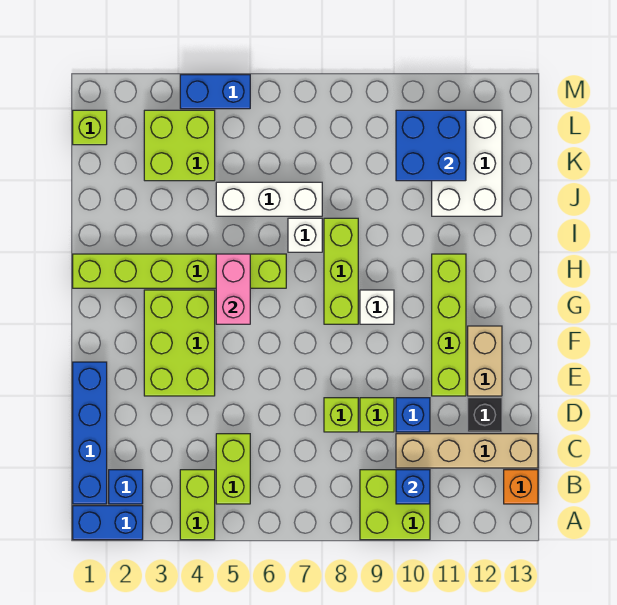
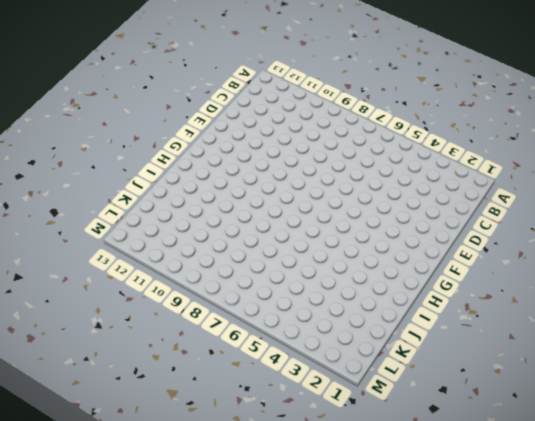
none -> blue brick A1:A2 level 1
none -> lime brick A4:B4 level 1
none -> lime brick A9:B10 level 1

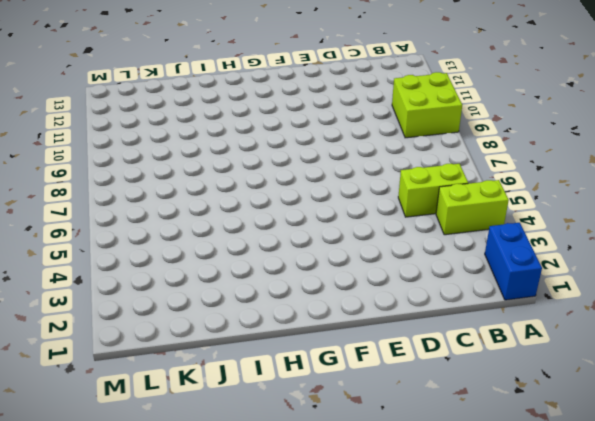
none -> blue brick B1:E1 level 1
none -> blue brick B2 level 1
none -> orange brick B13 level 1

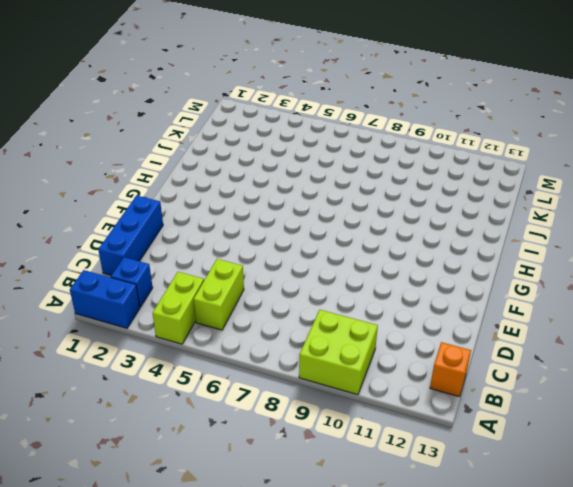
blue brick C1:E1 level 1 -> blue brick B1:E1 level 1
none -> tan brick C10:C13 level 1
none -> lime brick D8 level 1
none -> lime brick D9 level 1

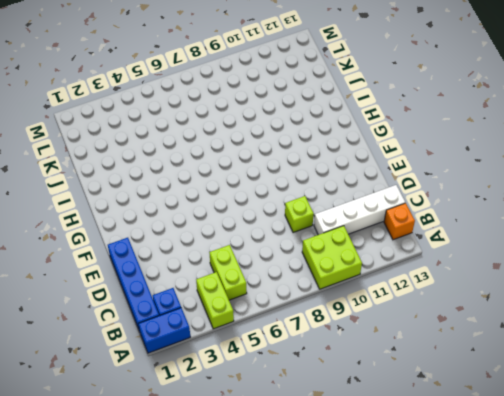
white brick C10:C13 level 1 -> tan brick C10:C13 level 1
none -> lime brick D8 level 1
none -> blue brick D10 level 1
none -> black brick D12 level 1

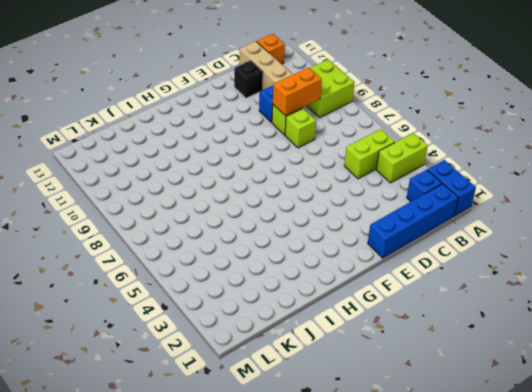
orange brick C9:D9 level 2 -> none
none -> lime brick E3:G4 level 1
none -> lime brick E11:H11 level 1
none -> tan brick E12:F12 level 1

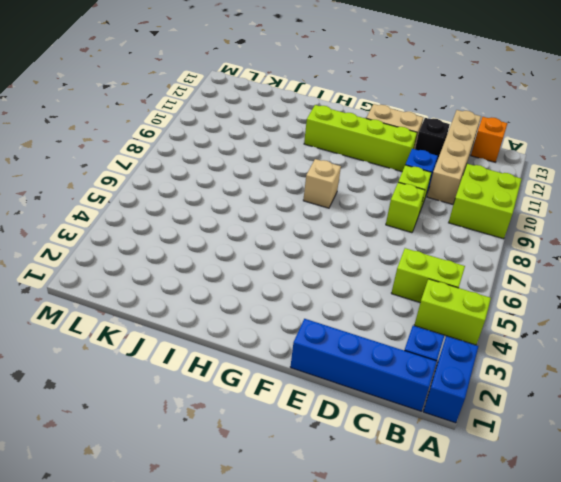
tan brick G8 level 1 -> lime brick G8:I8 level 1
none -> lime brick E3:G4 level 1
none -> white brick G9 level 1
none -> lime brick H1:H6 level 1

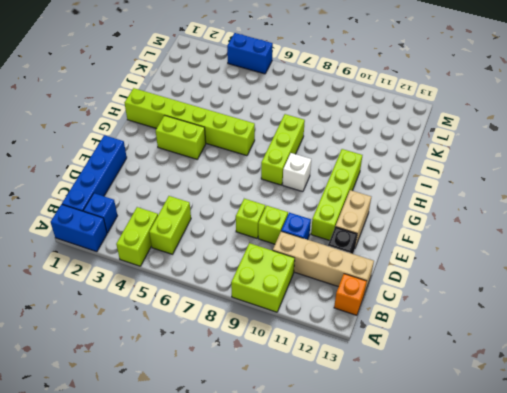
lime brick G3:G4 level 1 -> lime brick E3:G4 level 1
none -> white brick I7 level 1
none -> white brick J5:J7 level 1
none -> white brick J11:L12 level 1

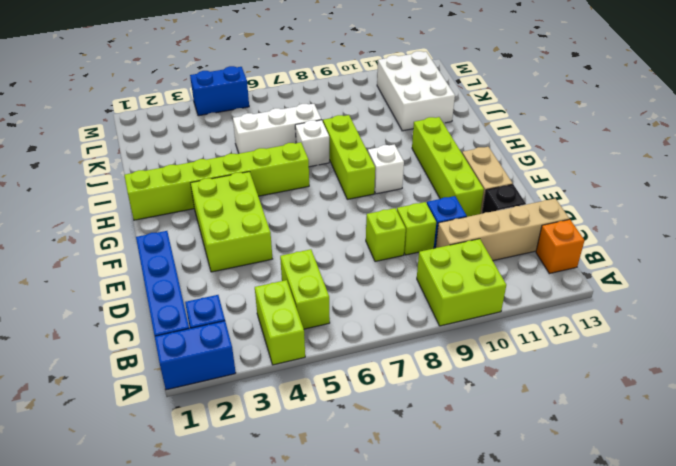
none -> lime brick K3:L4 level 1
none -> lime brick L1 level 1
none -> blue brick B10 level 2

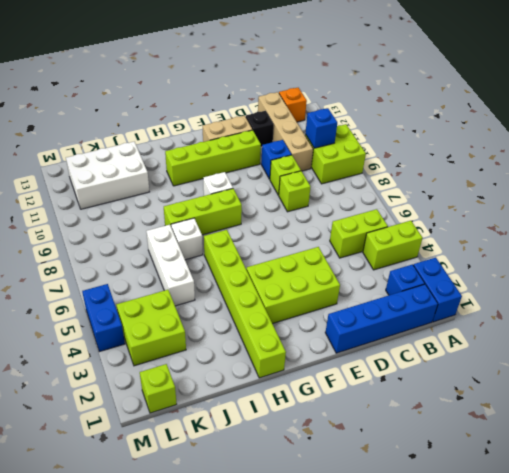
none -> pink brick G5:H5 level 2
none -> blue brick K10:L11 level 2

